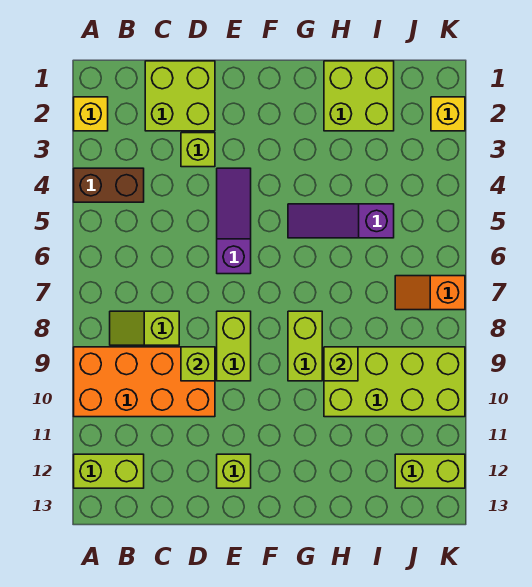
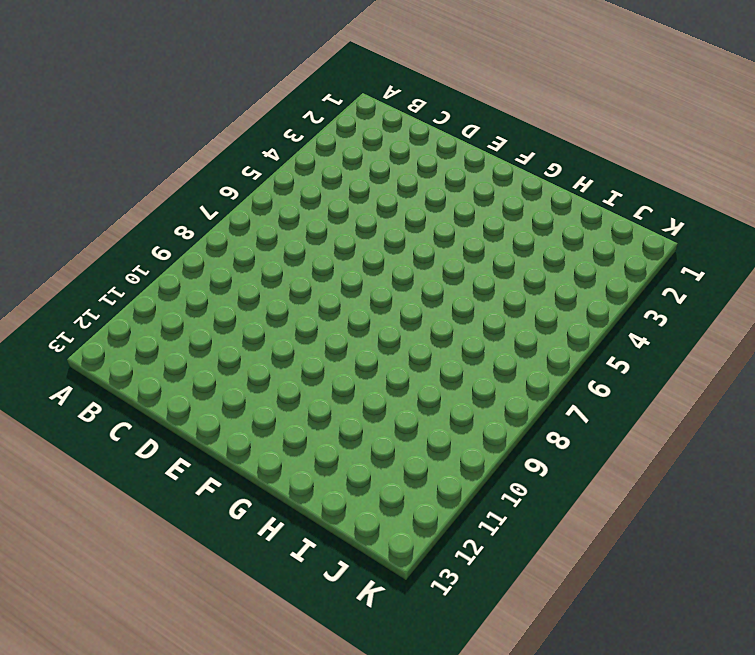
none -> yellow brick A2 level 1
none -> brown brick A4:B4 level 1
none -> orange brick A9:D10 level 1

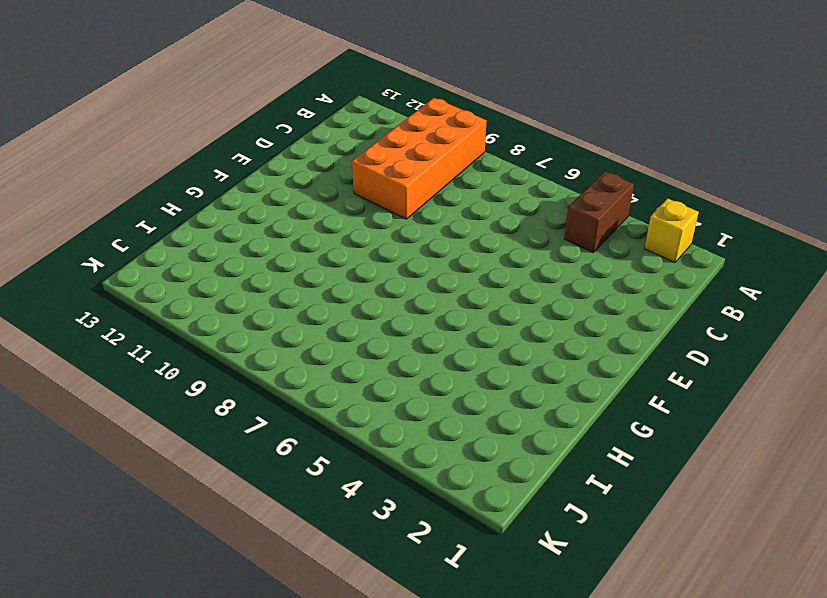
none -> lime brick A12:B12 level 1
none -> lime slope B8:C8 level 1 top C
none -> lime brick C1:D2 level 1

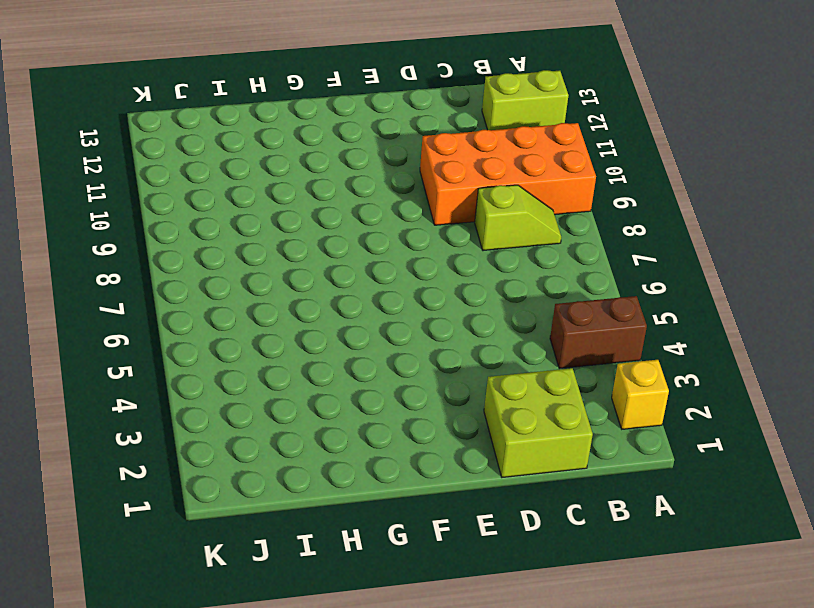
none -> lime brick D3 level 1
none -> purple slope E4:E6 level 1 top 6
none -> lime brick E8:E9 level 1

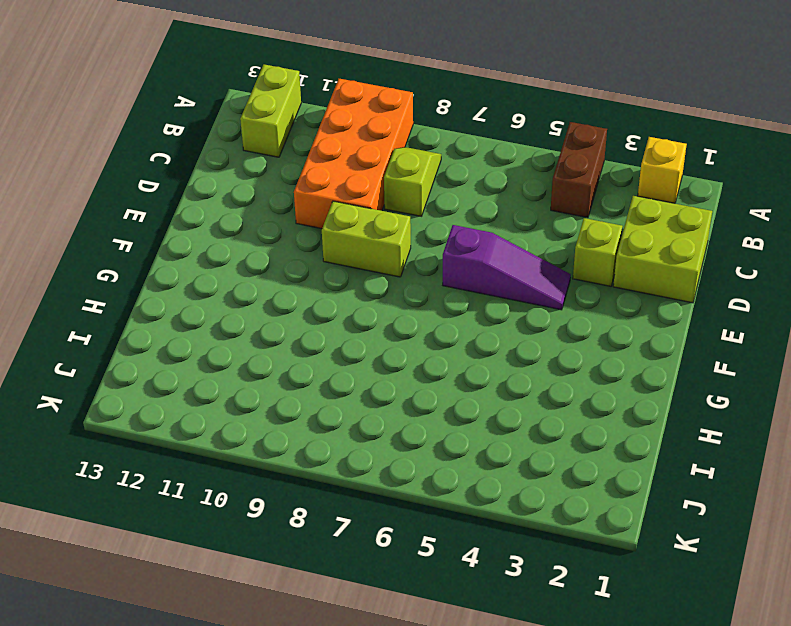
none -> lime brick E12 level 1
none -> purple slope G5:I5 level 1 top I
none -> lime brick G8:G9 level 1

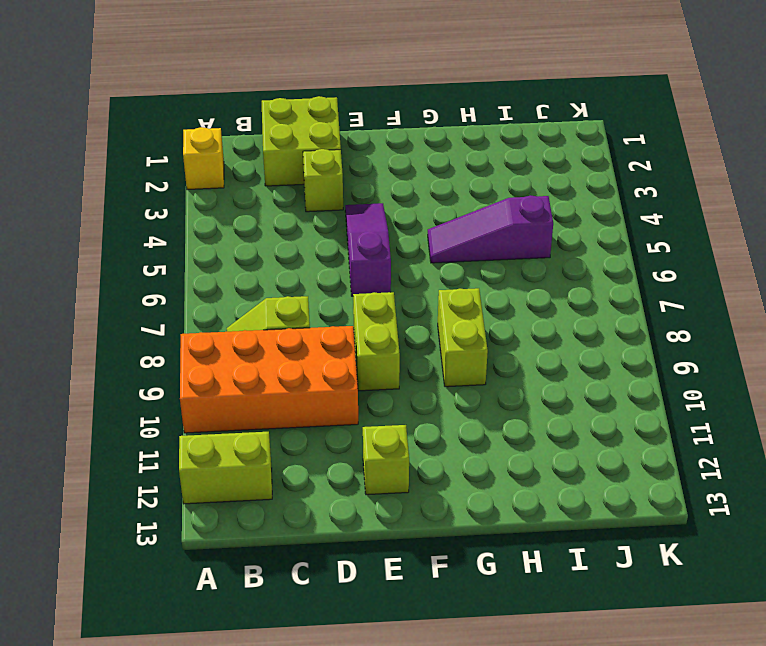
none -> brown brick A4:B4 level 1
none -> lime brick H1:I2 level 1
none -> lime brick H9:K10 level 1

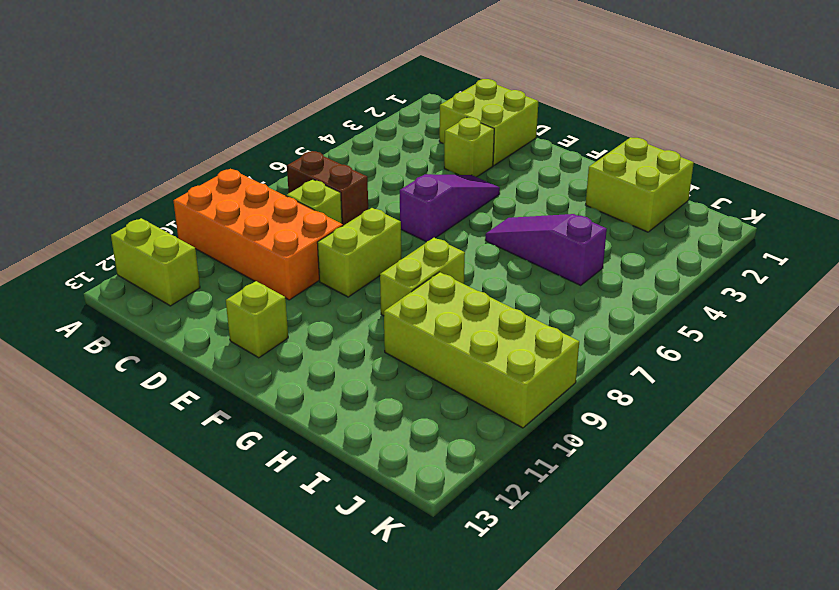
brown brick B7:C7 level 1 -> brown brick A4:B4 level 1
none -> yellow brick A2 level 1
none -> orange slope J7:K7 level 1 top K
none -> lime brick J12:K12 level 1

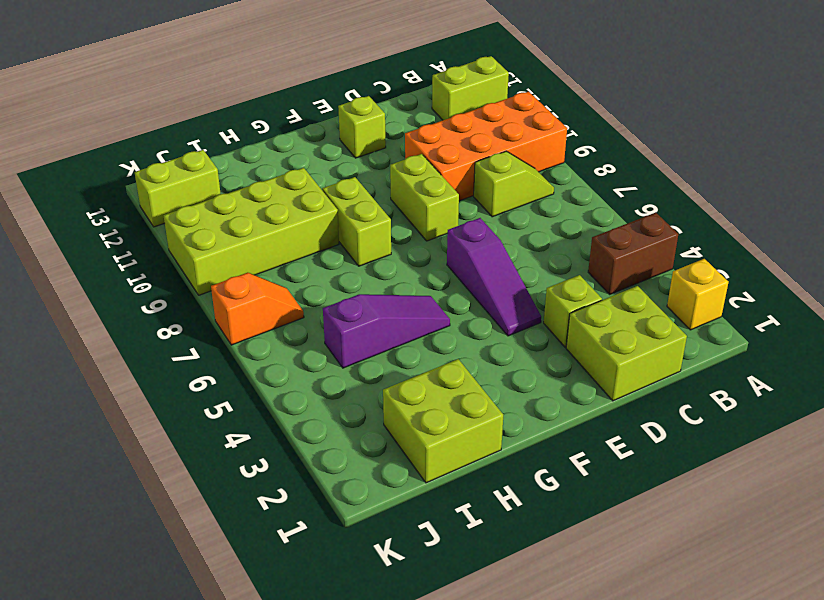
none -> yellow brick K2 level 1
none -> lime brick D9 level 2
none -> lime brick H9 level 2

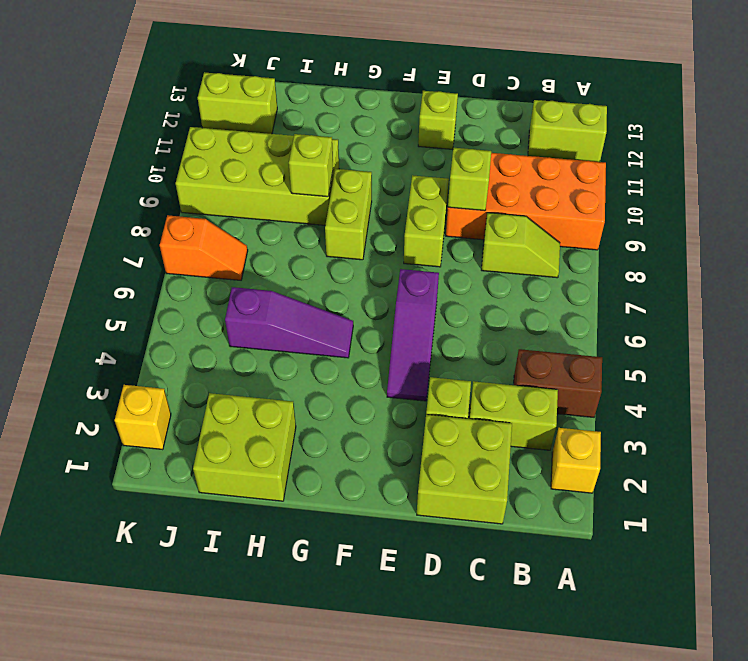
lime brick B3:C3 level 1 -> none

